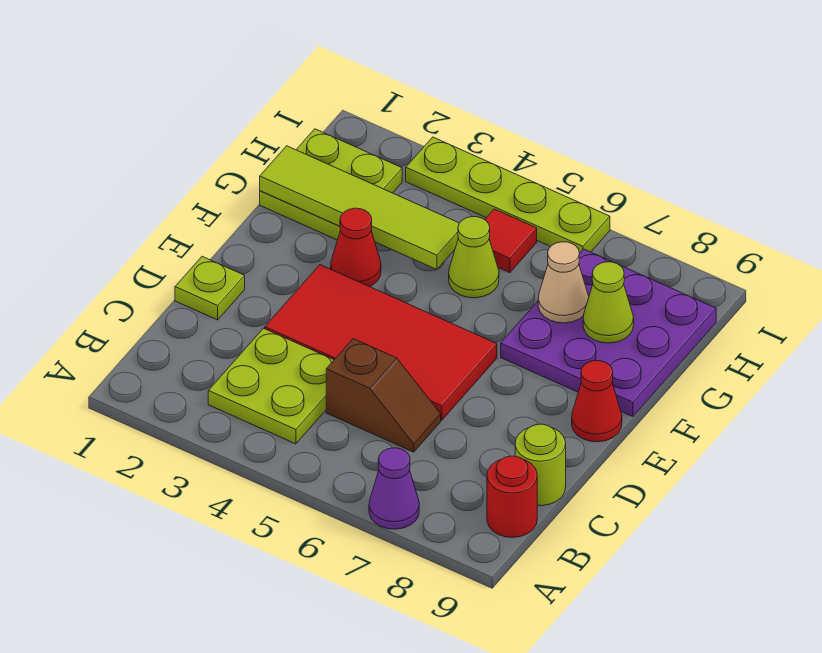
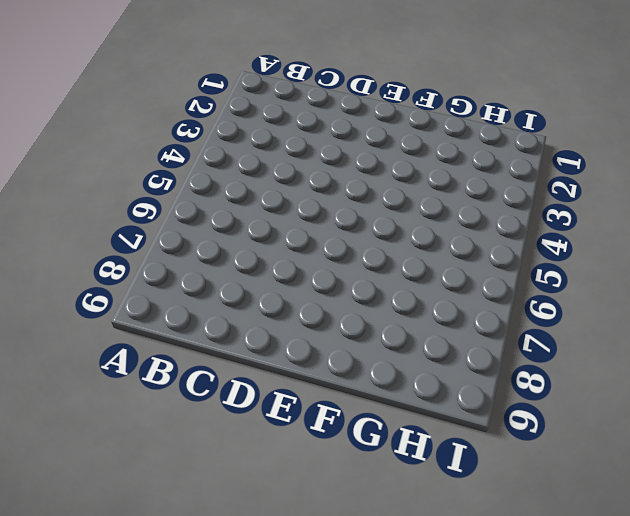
none -> purple cone A7 level 1
none -> lime plate B3:C4 level 1
none -> red round brick B9 level 1

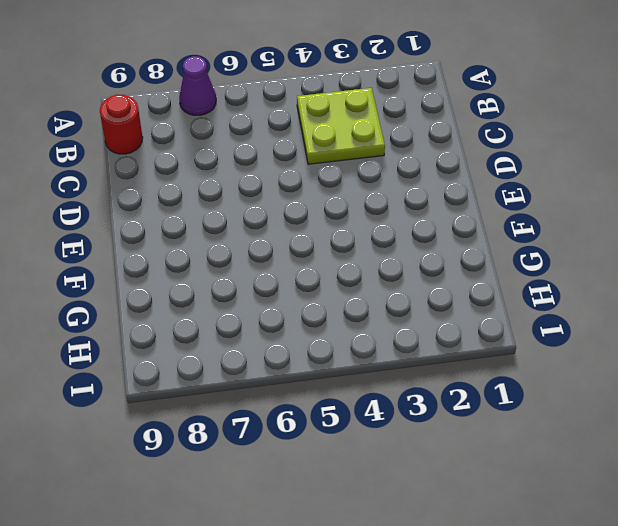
none -> brown slope C5:C6 level 1 top 5
none -> lime round brick C9 level 1
none -> lime plate D1 level 1

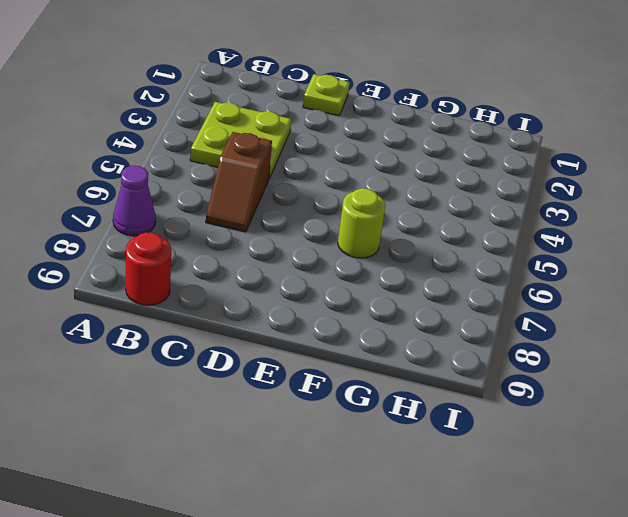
lime round brick F6 level 1 -> lime round brick C9 level 1
none -> red tile D3:E6 level 1
none -> red cone E9 level 1
none -> red cone F3 level 1

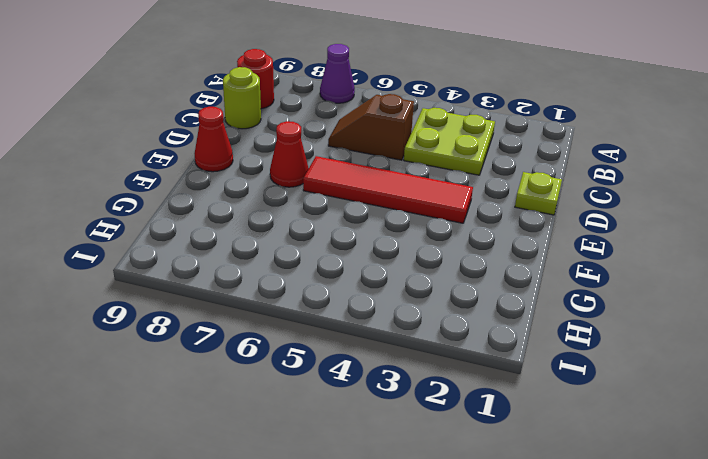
red tile E3:E6 level 1 -> red tile D3:E6 level 1
red cone E7 level 1 -> red cone F3 level 1
none -> purple plate F7:H9 level 1
none -> lime plate G1:H2 level 1
none -> lime cone G5 level 1

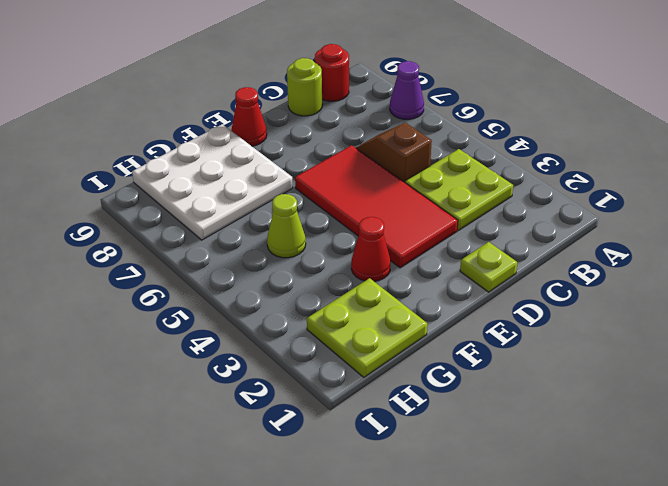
white plate F7:H9 level 1 -> purple plate F7:H9 level 1
none -> red tile H5 level 1
none -> lime plate I3:I6 level 1
none -> lime tile G1:G4 level 2

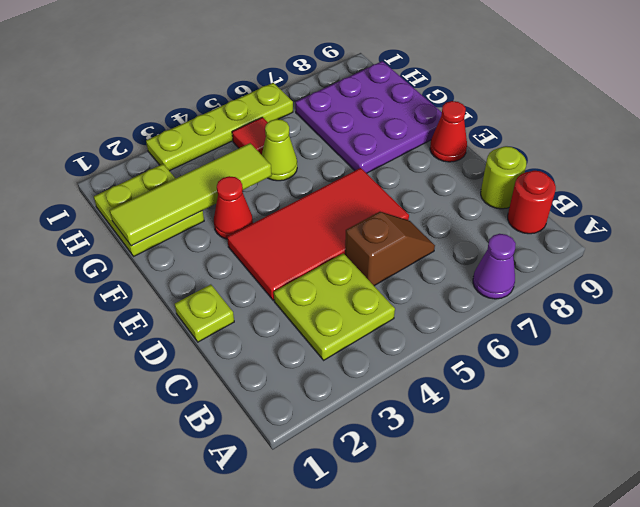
none -> tan cone G7 level 2
none -> lime cone G8 level 2

